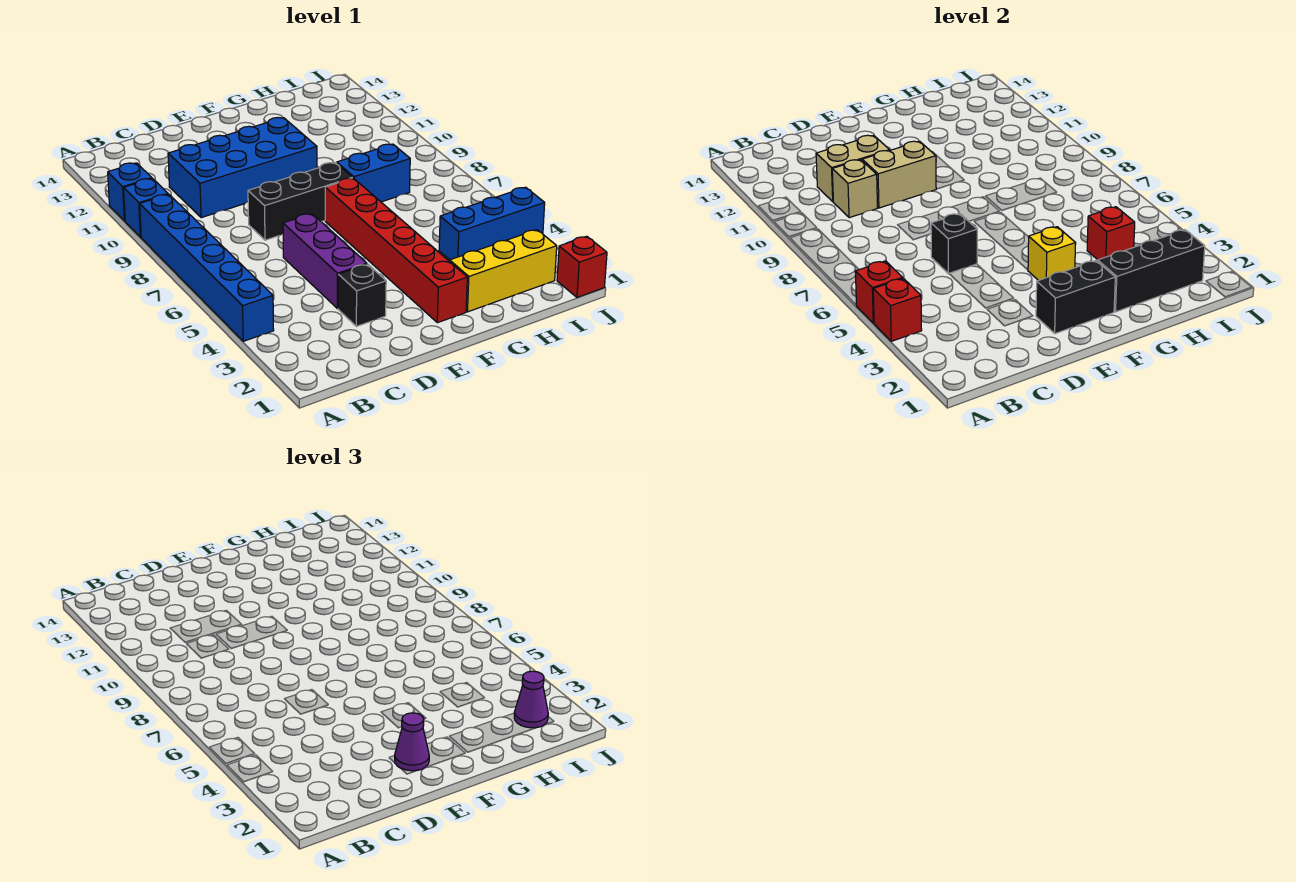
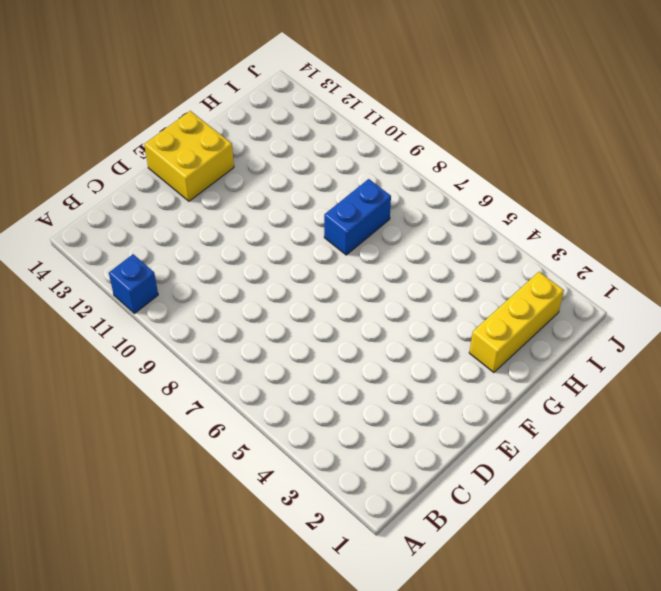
yellow brick E13:F14 level 1 -> none
none -> blue brick A4:A9 level 1
none -> blue brick A10 level 1
none -> blue brick C10:F11 level 1

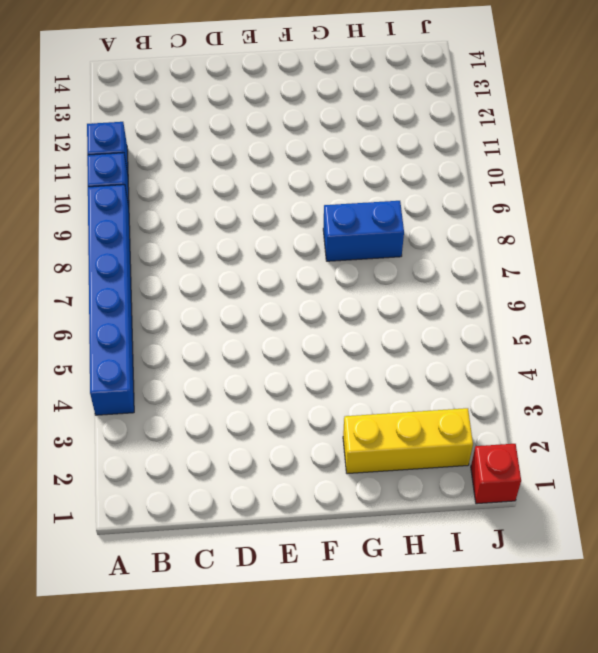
none -> blue brick C10:F11 level 1
none -> black brick D3 level 1
none -> purple brick D4:D6 level 1

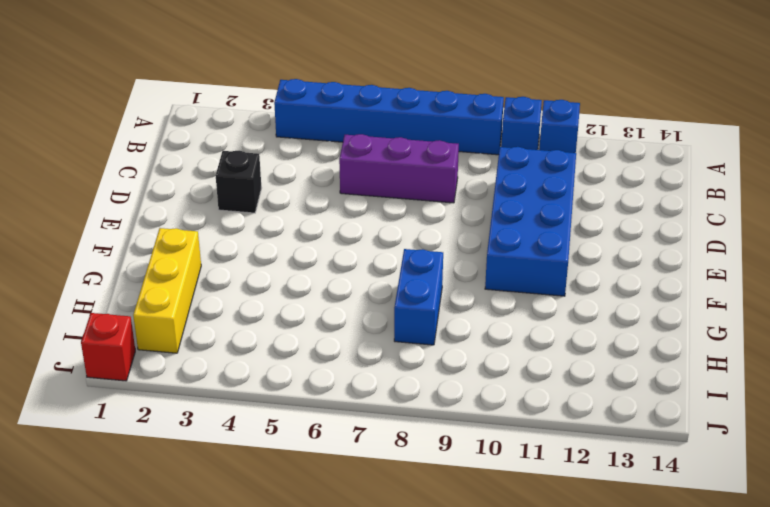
purple brick C6:C8 level 1 -> purple brick D4:D6 level 1
none -> black brick D8:F8 level 1
none -> red brick F2:F7 level 1
none -> blue brick H4:J4 level 1

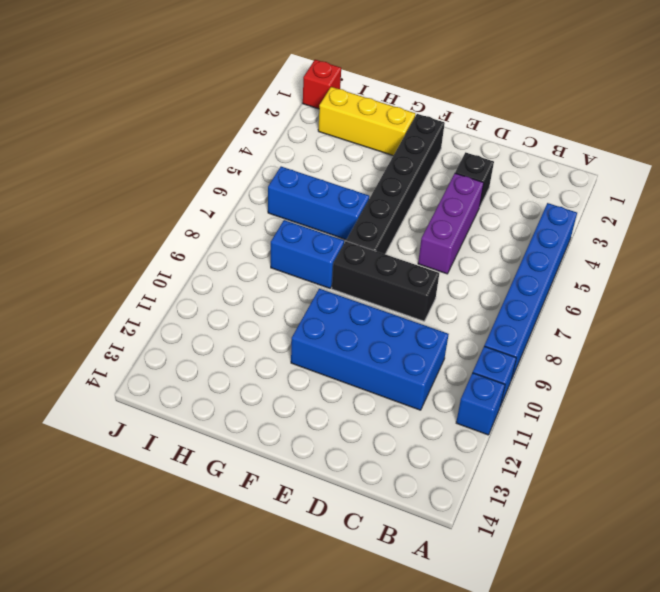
black brick F2:F7 level 1 -> red brick F2:F7 level 1
blue brick G6:I6 level 1 -> blue brick H4:J4 level 1
none -> red brick A4 level 2
none -> red brick A5 level 2
none -> tan brick C10 level 2

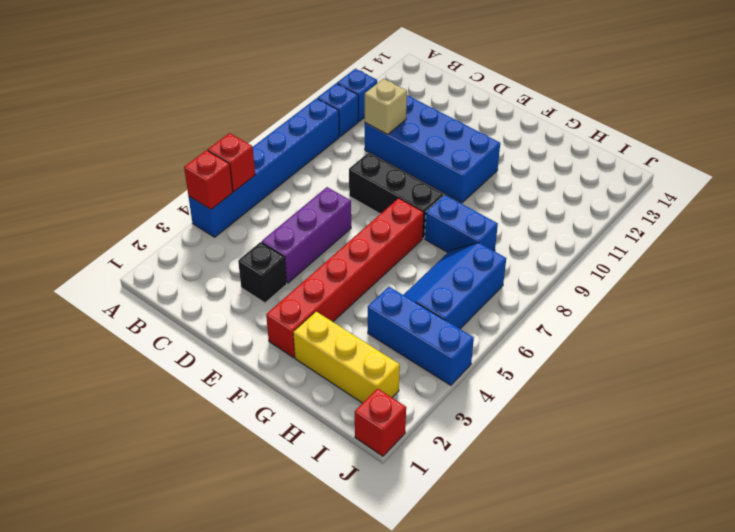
blue slope H5:I7 level 1 top I -> none
none -> tan brick C11:D11 level 2
none -> black brick D6 level 2
none -> tan brick D10:E10 level 2

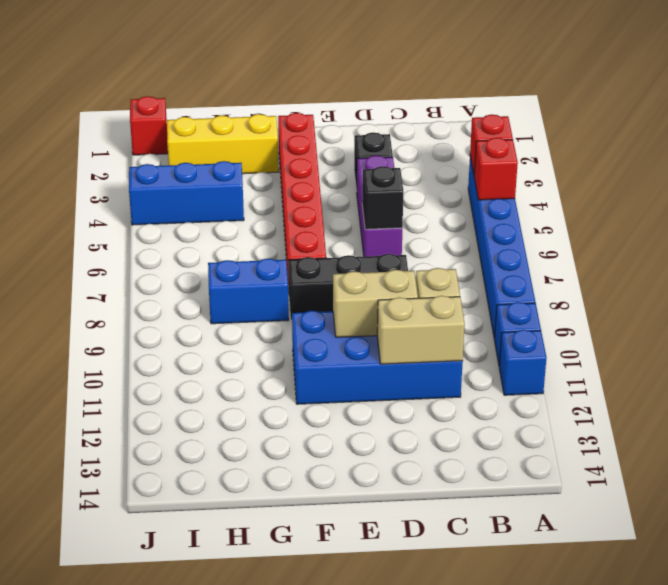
none -> black brick E2:F2 level 2
none -> yellow brick F4 level 2
none -> black brick G2:I2 level 2

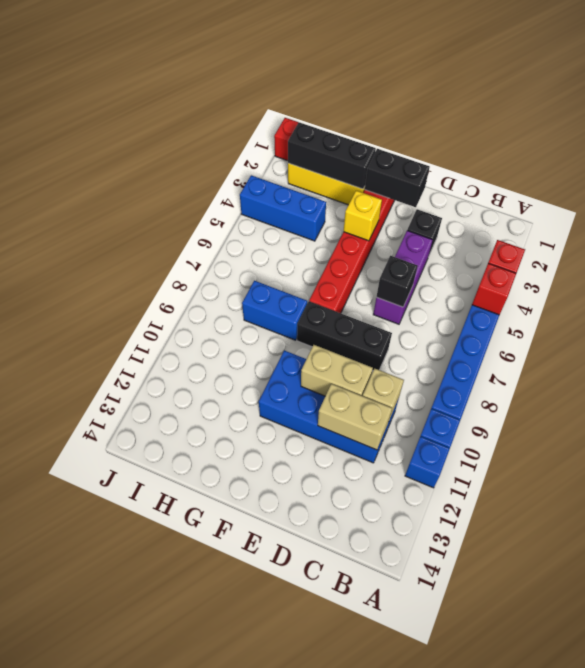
none -> red brick H4 level 2
none -> purple cone E2 level 3
none -> purple cone I2 level 3

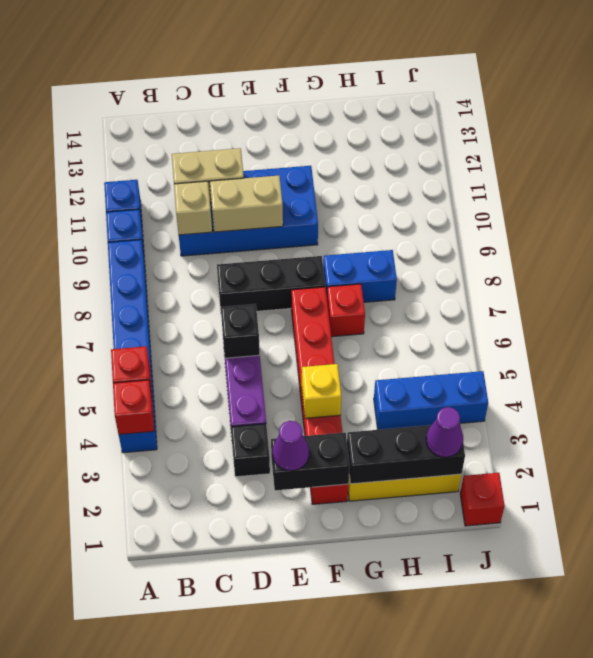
red brick G7 level 1 -> red brick H4 level 2

